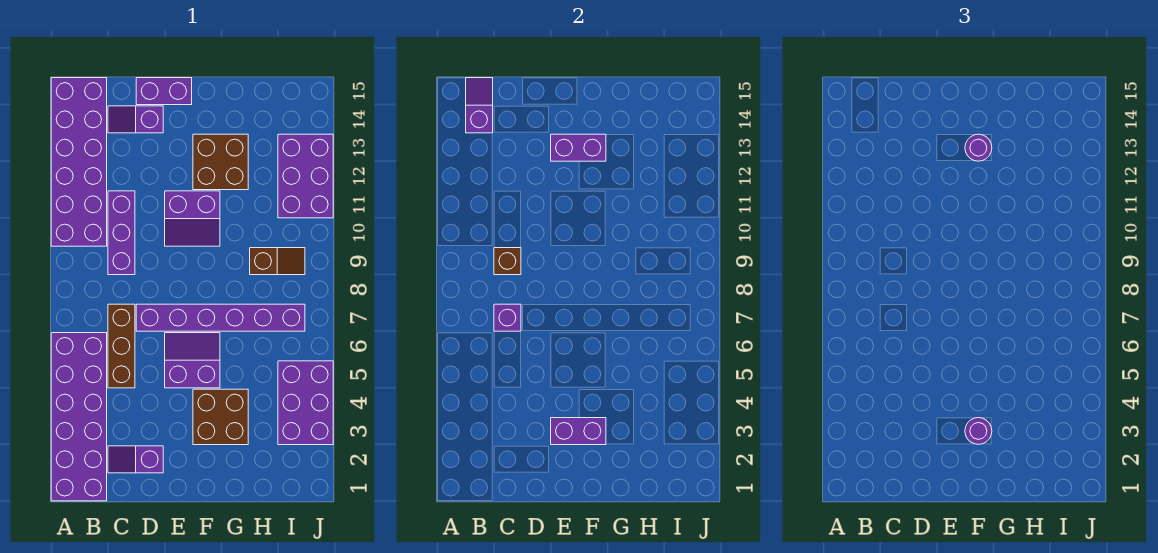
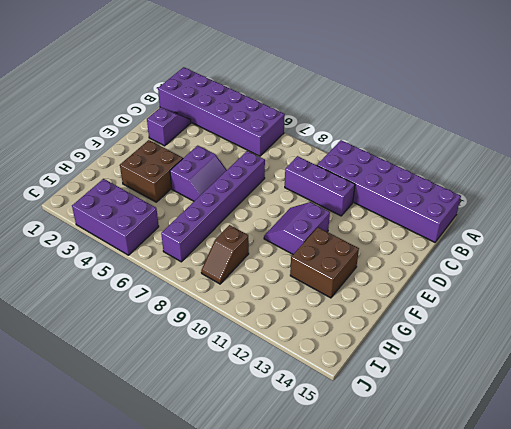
none -> brown brick C5:C7 level 1
none -> purple slope C14:D14 level 1 top D
none -> purple brick D15:E15 level 1

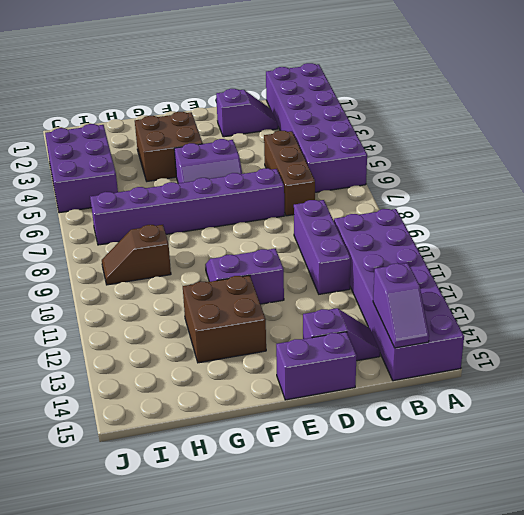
none -> purple brick I11:J13 level 1
none -> purple brick C7 level 2
none -> brown brick C9 level 2

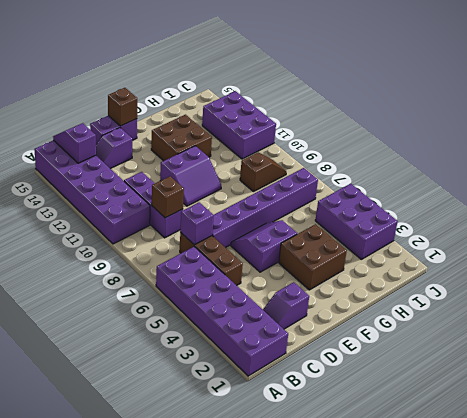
brown brick E15 level 2 -> none
none -> purple brick E3:F3 level 2
none -> purple brick E13:F13 level 2
none -> purple round brick F3 level 3

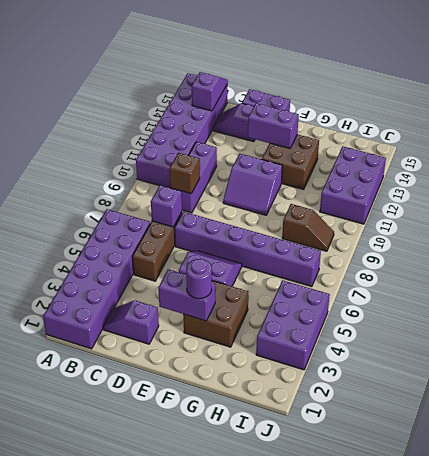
none -> purple round brick F13 level 3

